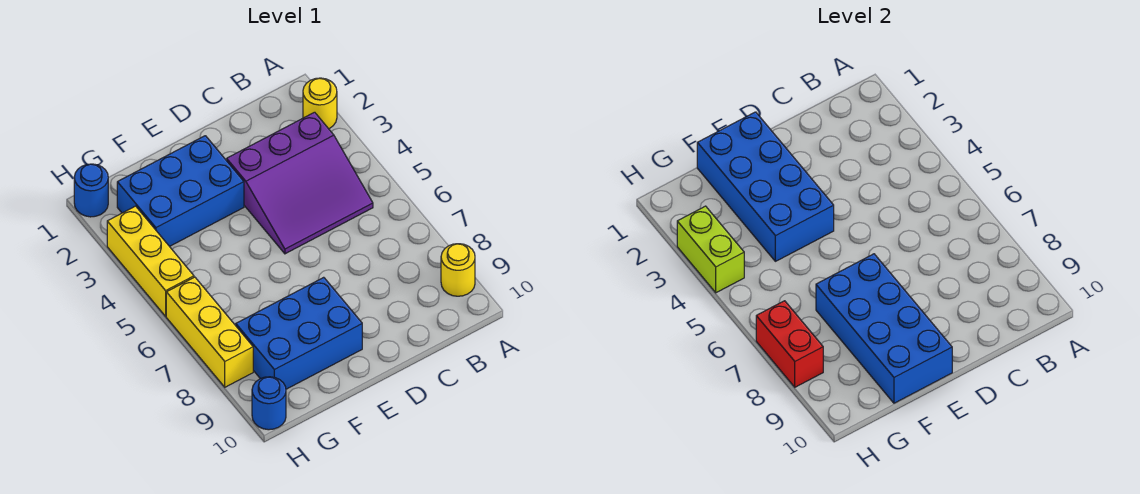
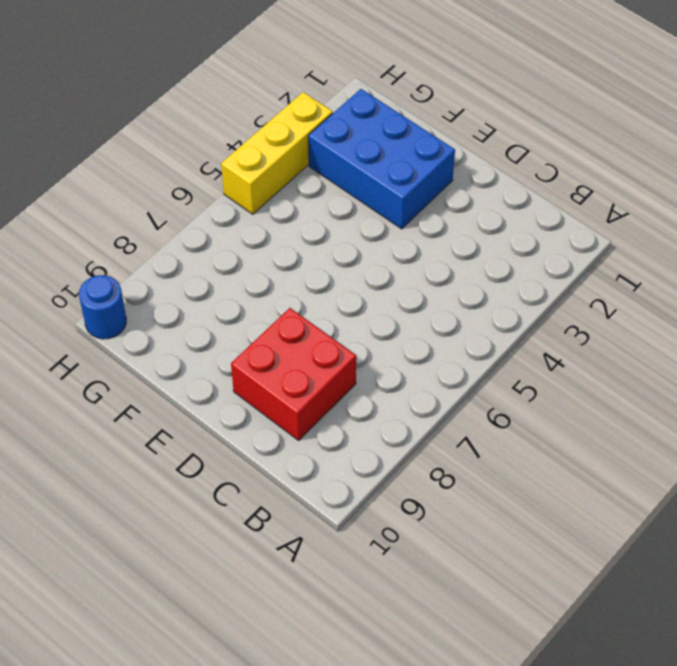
red brick C8:D9 level 1 -> none
none -> yellow round brick A2 level 1
none -> yellow round brick A9 level 1
none -> purple slope B3:D5 level 1 top 3

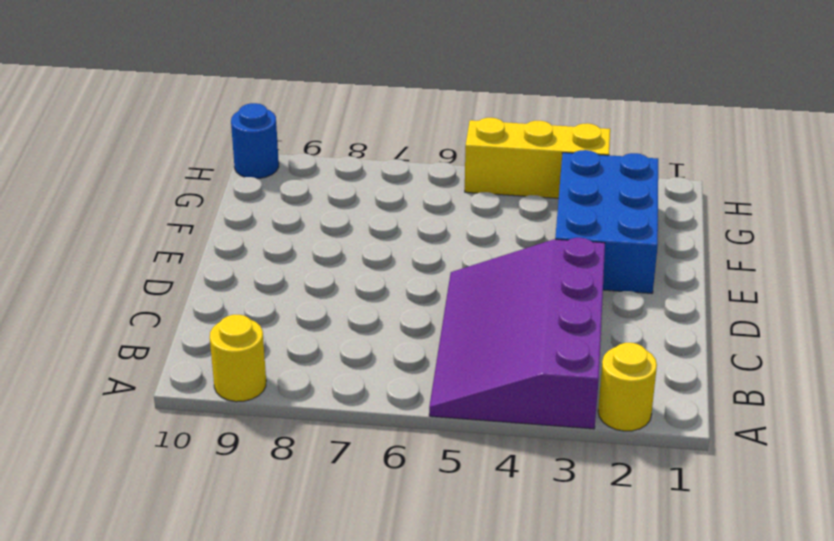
purple slope A3:D5 level 1 top 3 -> purple slope B3:D5 level 1 top 3
none -> blue brick E8:G9 level 1
none -> blue round brick H1 level 1
none -> yellow brick H6:H8 level 1

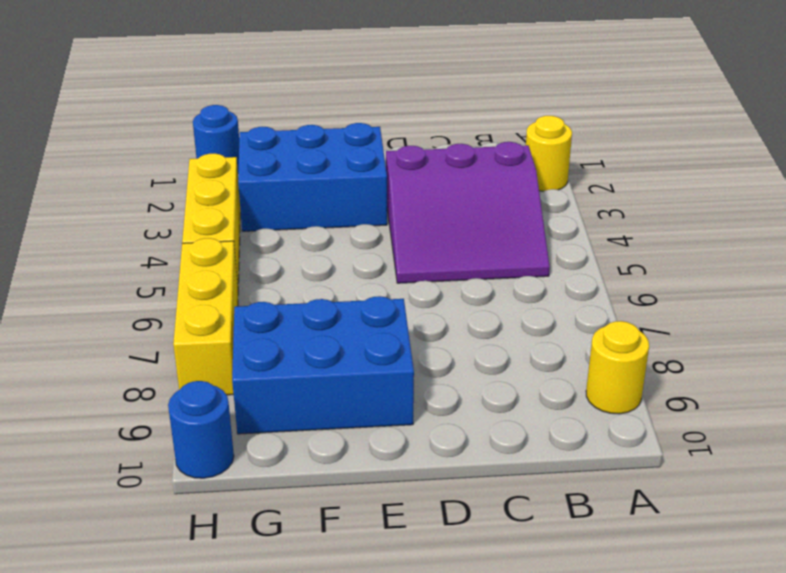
none -> blue brick E1:F4 level 2
none -> blue brick E7:F10 level 2
none -> lime brick H3:H4 level 2

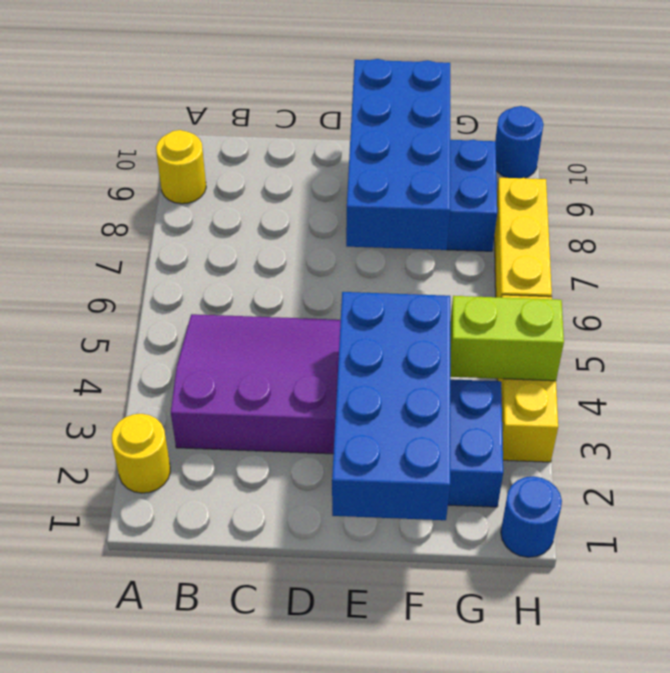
lime brick G4:H4 level 2 -> lime brick H3:H4 level 2
none -> red brick H7:H8 level 2

